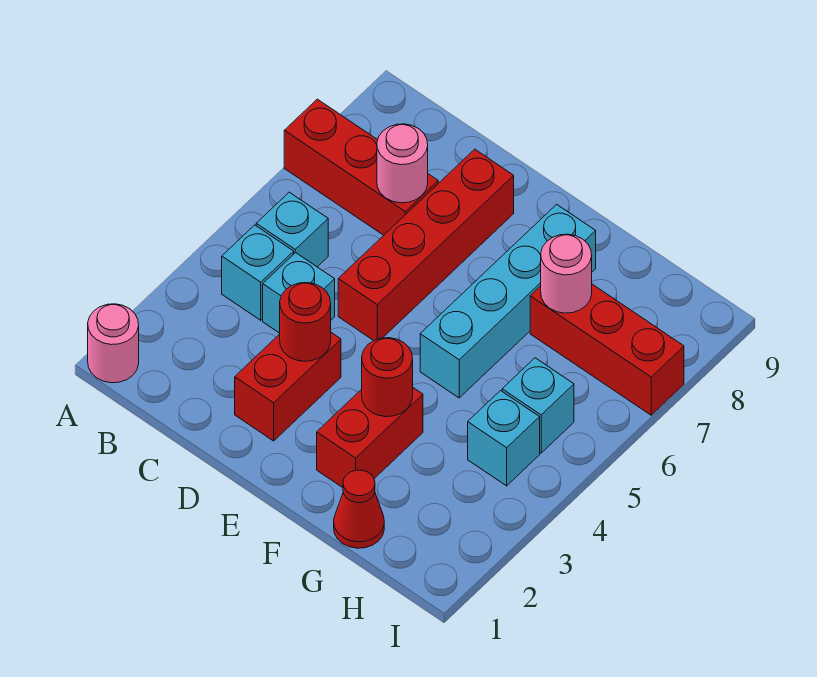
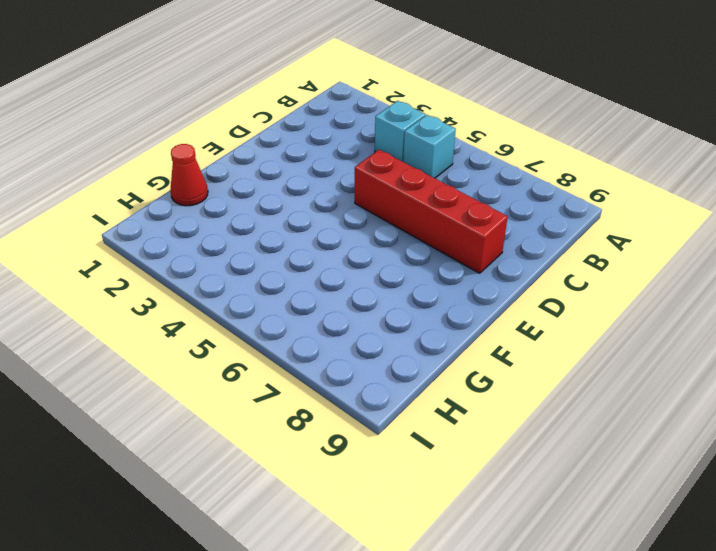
none -> pink round brick A1 level 1
none -> red brick A7:C7 level 1
none -> cyan brick C4 level 1

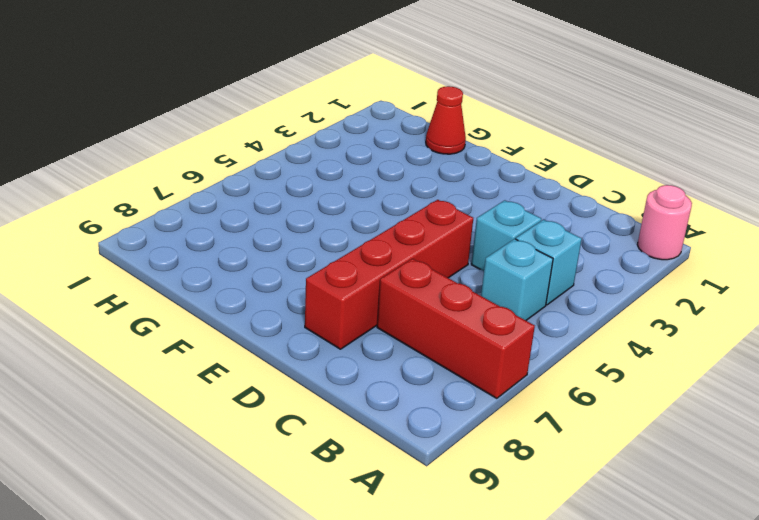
none -> red brick D2:D3 level 1
none -> red brick F2:F3 level 1
none -> cyan brick F5:F8 level 1

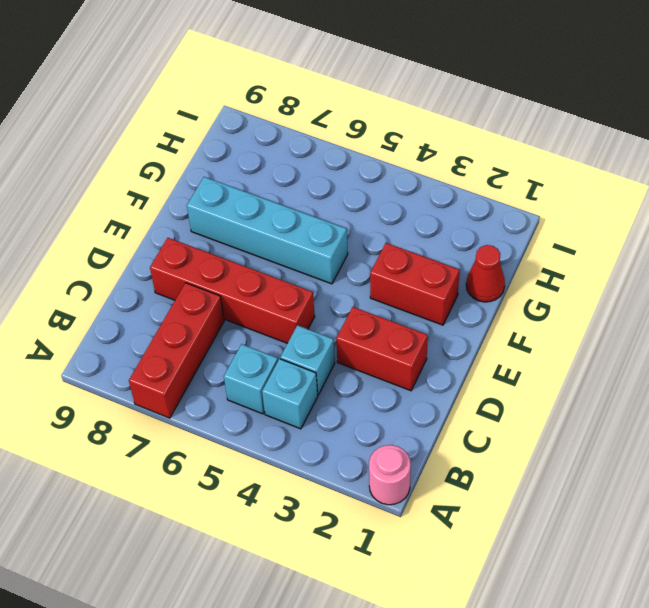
none -> red brick G7:I7 level 1
none -> cyan brick H4 level 1
none -> cyan brick H5 level 1

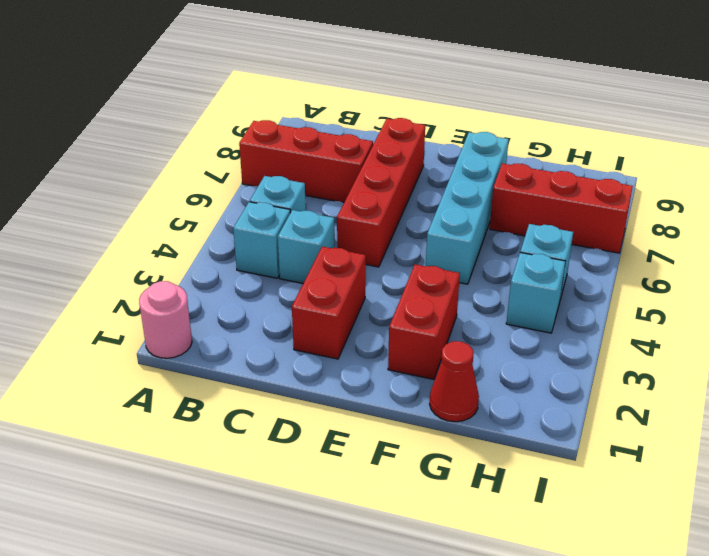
none -> pink round brick C7 level 2
none -> red round brick D3 level 2
none -> red round brick F3 level 2

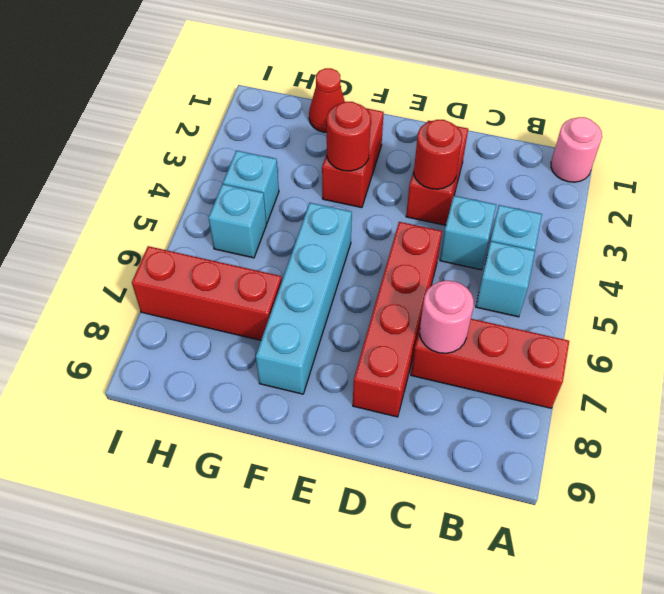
none -> pink round brick G7 level 2

